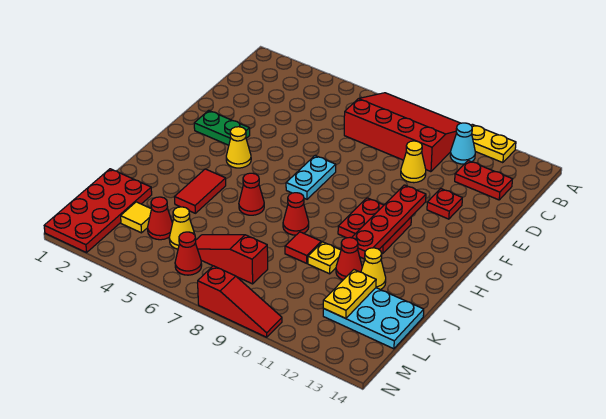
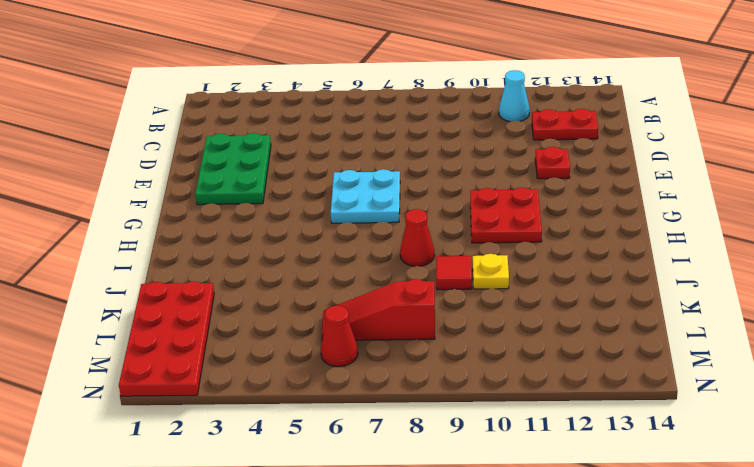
green plate D2:F3 level 1 -> green plate F2:F3 level 1
cyan plate F6:G7 level 1 -> cyan plate F7:G7 level 1
none -> red slope A7:C10 level 1 top C
none -> yellow plate A11:A12 level 1
none -> yellow cone D10 level 1

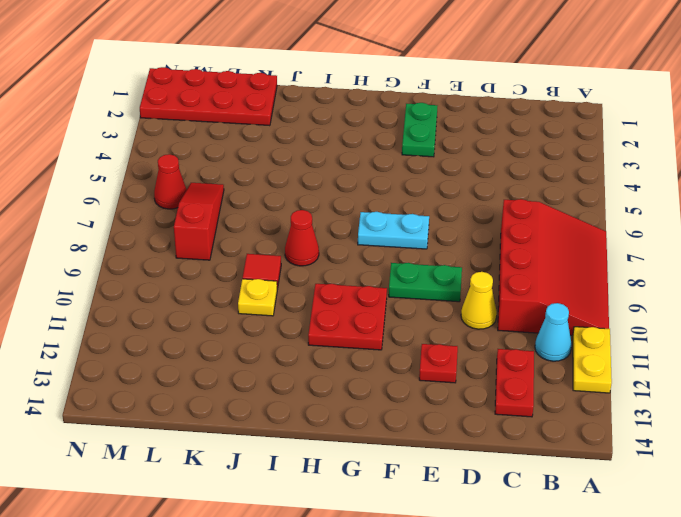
green plate E9:F9 level 1 -> none
none -> yellow cone G4 level 1
none -> red tile I4:J4 level 1
none -> red cone I6 level 1

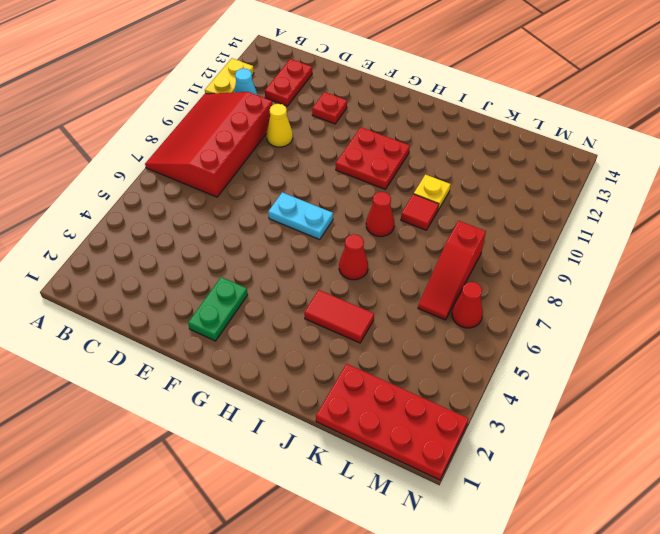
none -> yellow cone G4 level 1
none -> red cone J11 level 1
none -> yellow cone J12 level 1

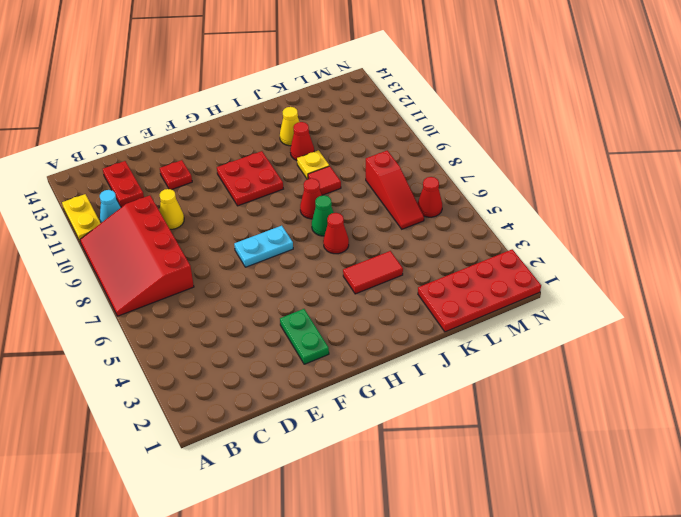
green cone I7 level 1 -> none
none -> yellow cone G4 level 1
none -> cyan plate K12:L14 level 1
none -> yellow tile L3 level 1

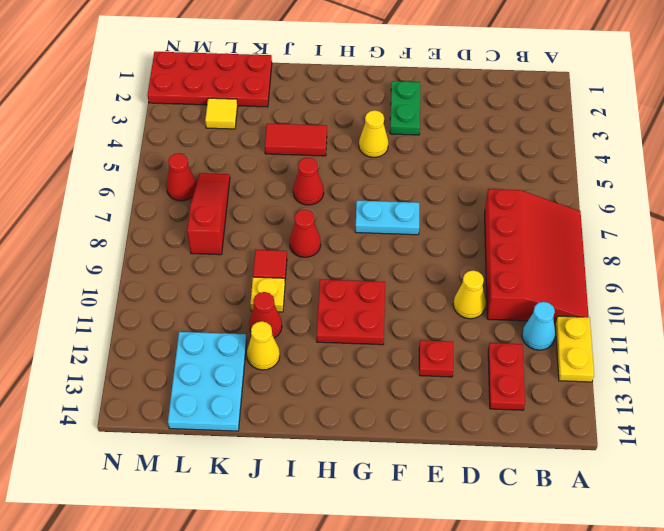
none -> red cone L4 level 1
none -> yellow cone L5 level 1
none -> red slope N8:N10 level 1 top 8

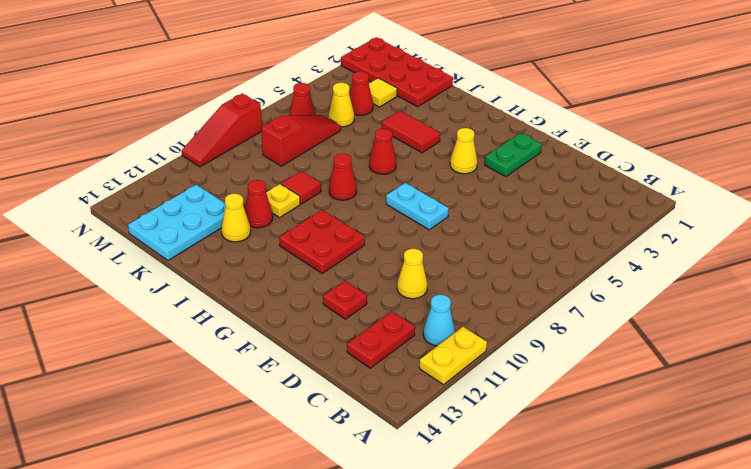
none -> red slope A7:C10 level 1 top C
none -> red plate F11:I11 level 2
none -> yellow plate K12:L12 level 2

